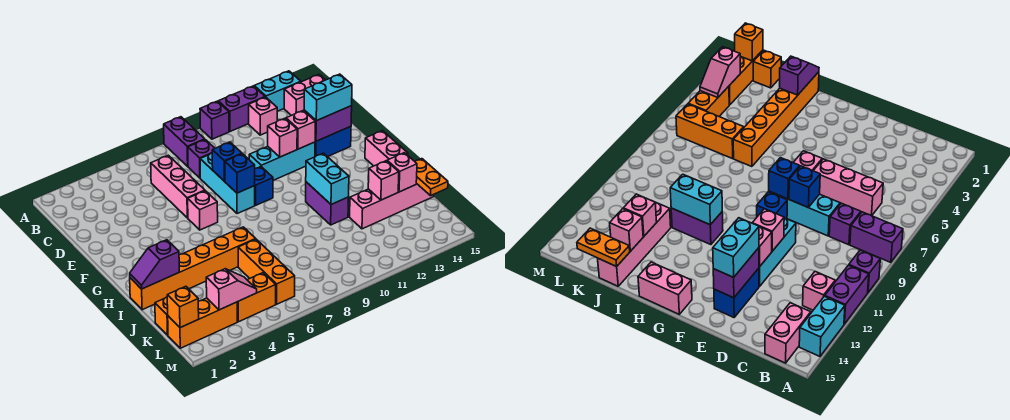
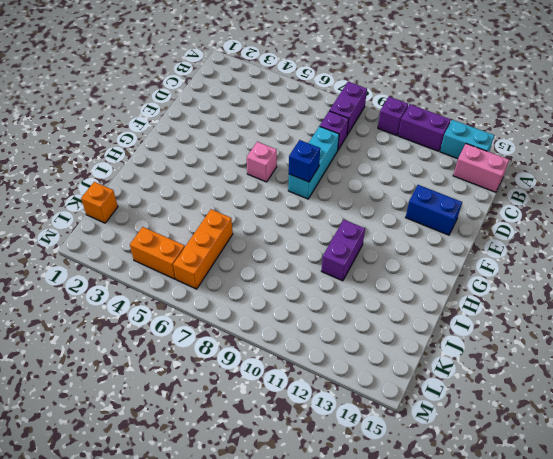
none -> pink brick B12 level 1
none -> pink brick C6:E6 level 1
none -> cyan brick E10:E12 level 1
none -> blue brick F9 level 1

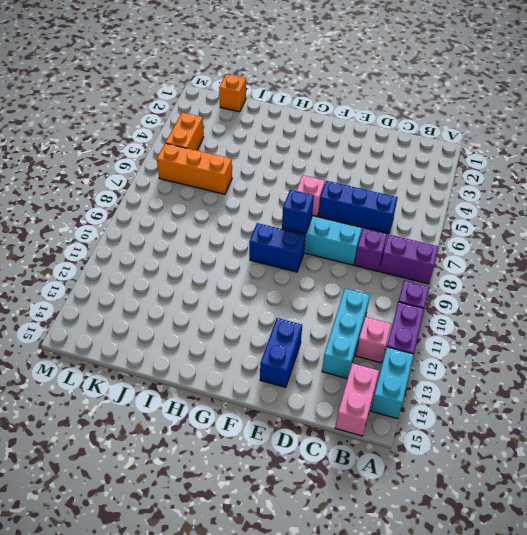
blue brick C6:E6 level 1 -> pink brick C6:E6 level 1
cyan brick C11:C13 level 1 -> cyan brick E10:E12 level 1
blue brick F9:G9 level 1 -> blue brick F9 level 1
none -> pink brick G15:H15 level 1
none -> purple brick H11:I11 level 1
none -> orange brick I1:I6 level 1
none -> pink brick J12:J15 level 1

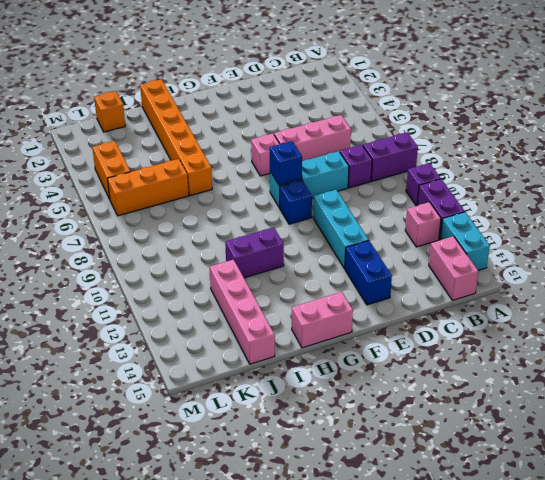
none -> orange brick L1:L3 level 1
none -> blue brick E8 level 2
none -> pink brick E11 level 2
none -> pink brick E12 level 2

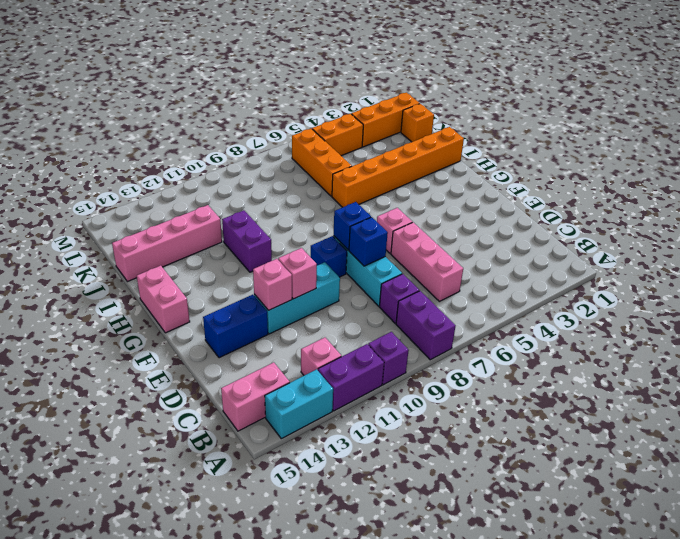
none -> purple brick E13:E14 level 2
none -> cyan brick H11:I11 level 2
none -> purple slope I1:I2 level 2 top 2
none -> pink brick J13 level 2

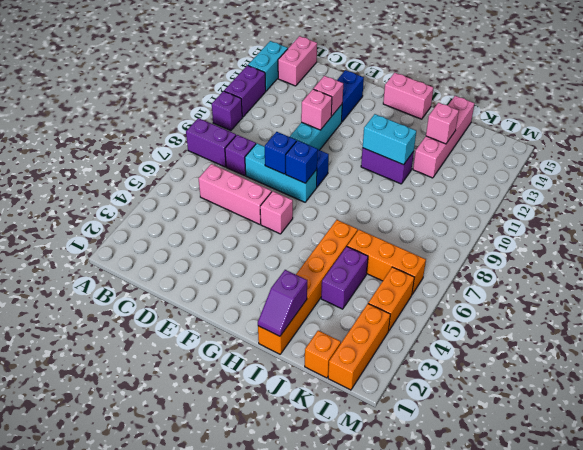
purple brick J4:J5 level 1 -> purple brick E13:E14 level 2
none -> pink brick B12 level 1
none -> pink brick J14 level 2
none -> orange plate J15:K15 level 2
none -> orange brick L1 level 2

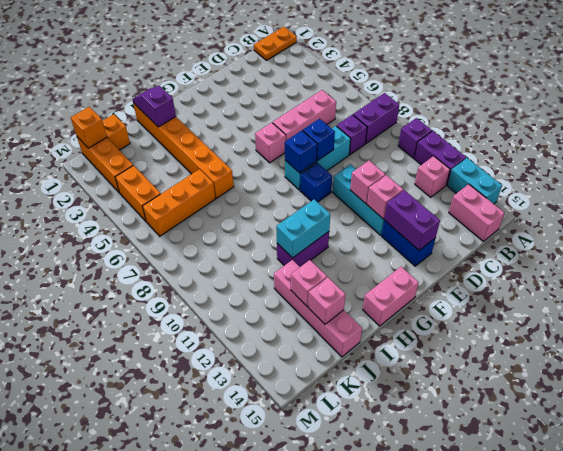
orange plate A1:B1 level 1 -> orange plate J15:K15 level 2
none -> pink slope L3:L4 level 2 top 3
none -> cyan brick E13:E14 level 3

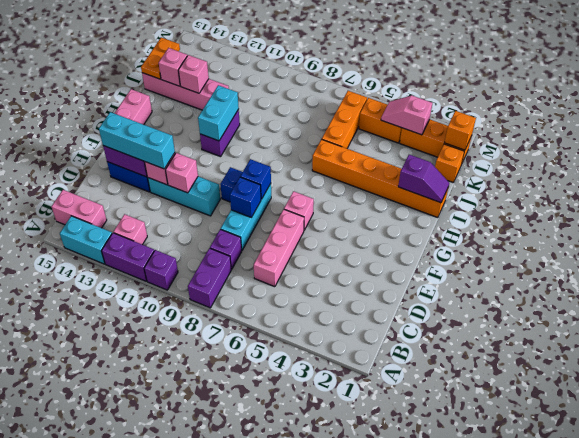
cyan brick E12:E14 level 3 -> cyan brick E13:E14 level 3

